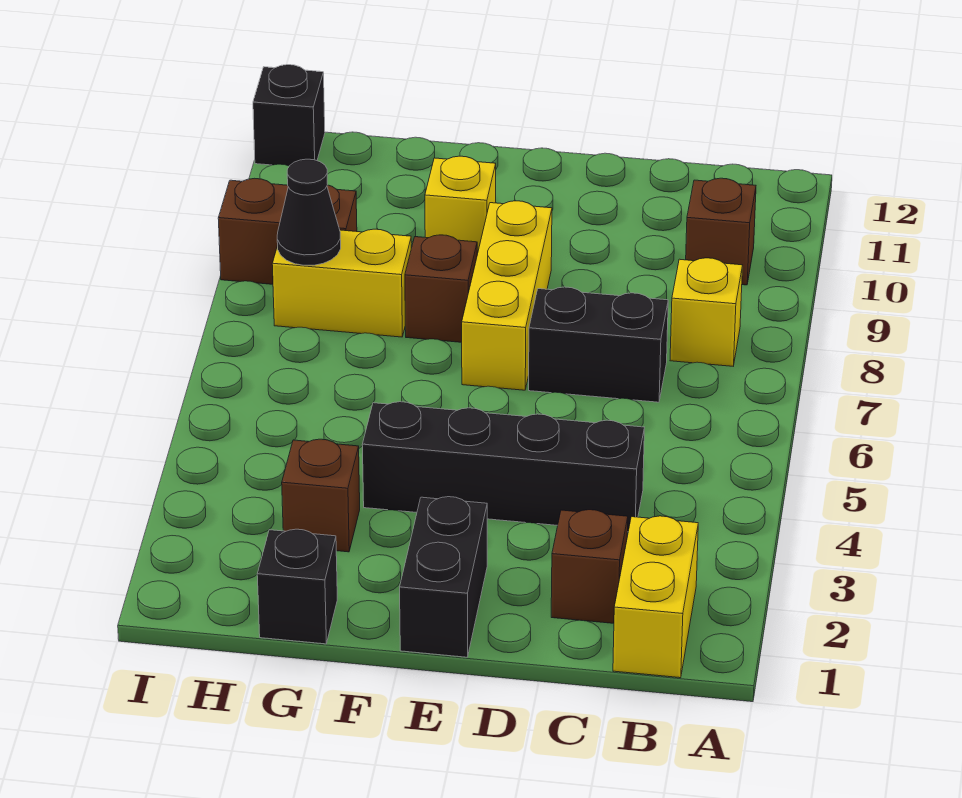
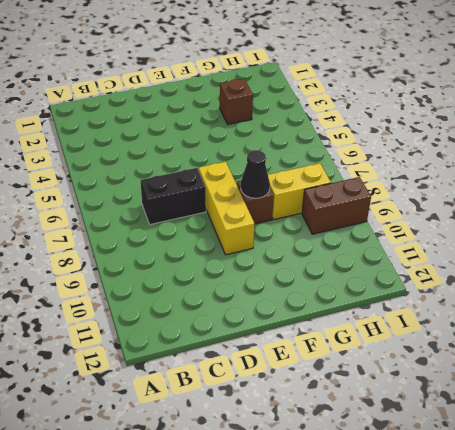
black cone F8 level 2 -> black cone H8 level 2
none -> yellow brick B1:B2 level 1
none -> yellow brick B8 level 1
none -> brown brick B10 level 1

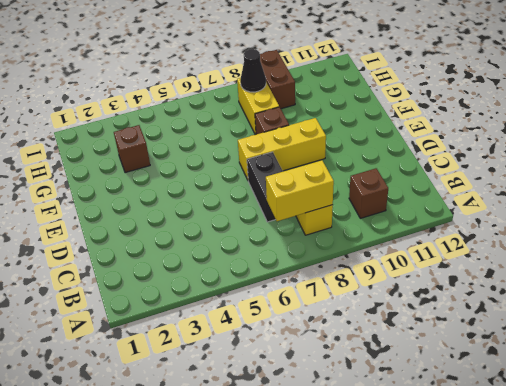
yellow brick B7:B8 level 2 -> yellow brick B1:B2 level 1
none -> brown brick C2 level 1
none -> black brick C4:F4 level 1
none -> black brick E1:E2 level 1

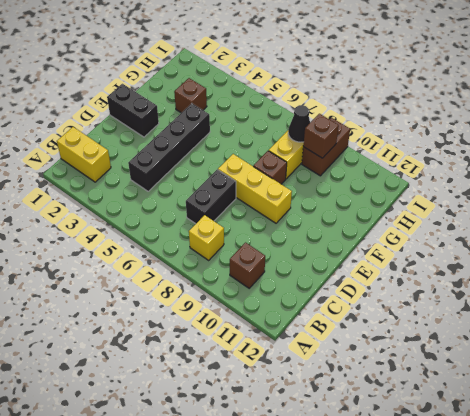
brown brick H9 level 2 -> brown brick C2 level 1
none -> yellow brick F10 level 1
none -> black brick G1 level 1
none -> black brick I12 level 1

